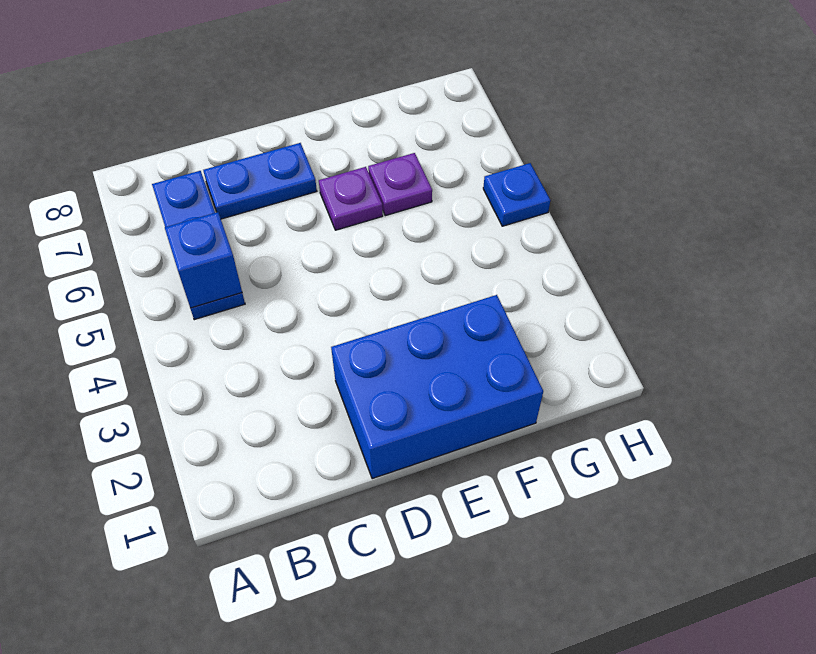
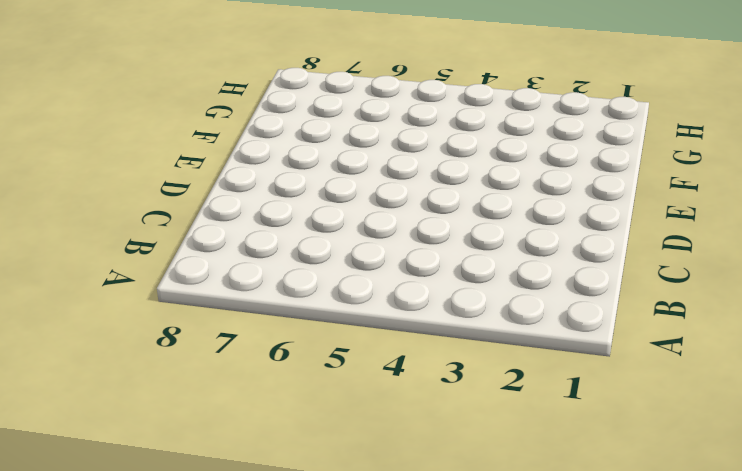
none -> blue plate B5:B7 level 1
none -> blue plate C7:D7 level 1

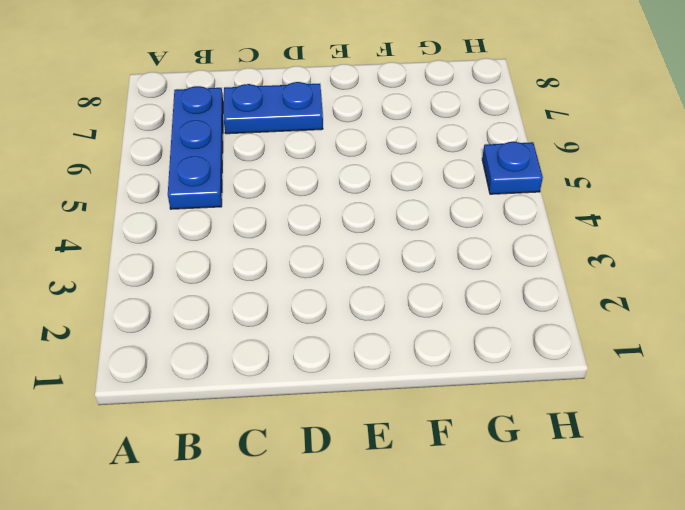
none -> blue brick D1:F2 level 1
none -> purple plate E6 level 1

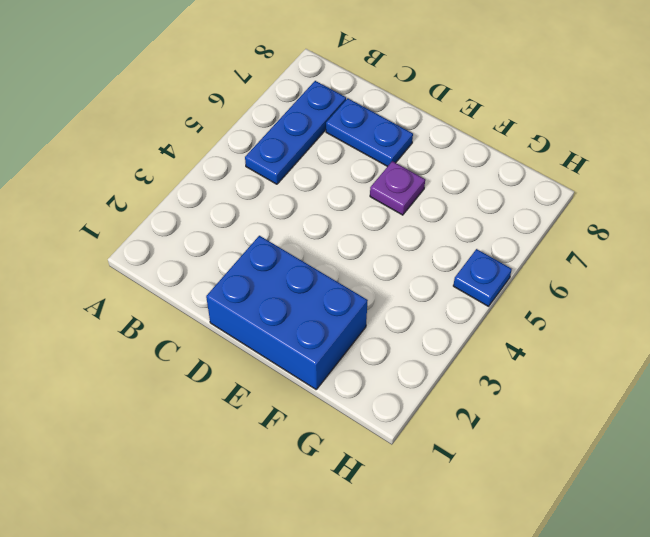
none -> purple plate F6 level 1
none -> blue brick B5 level 2

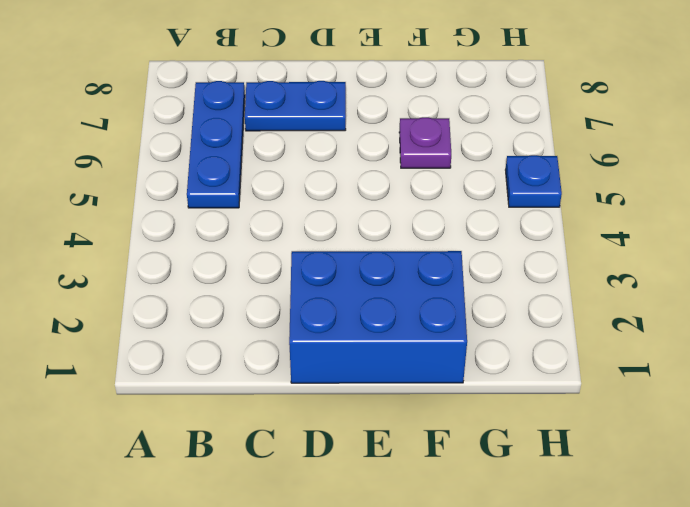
none -> purple plate E6 level 1
none -> blue brick B5 level 2

